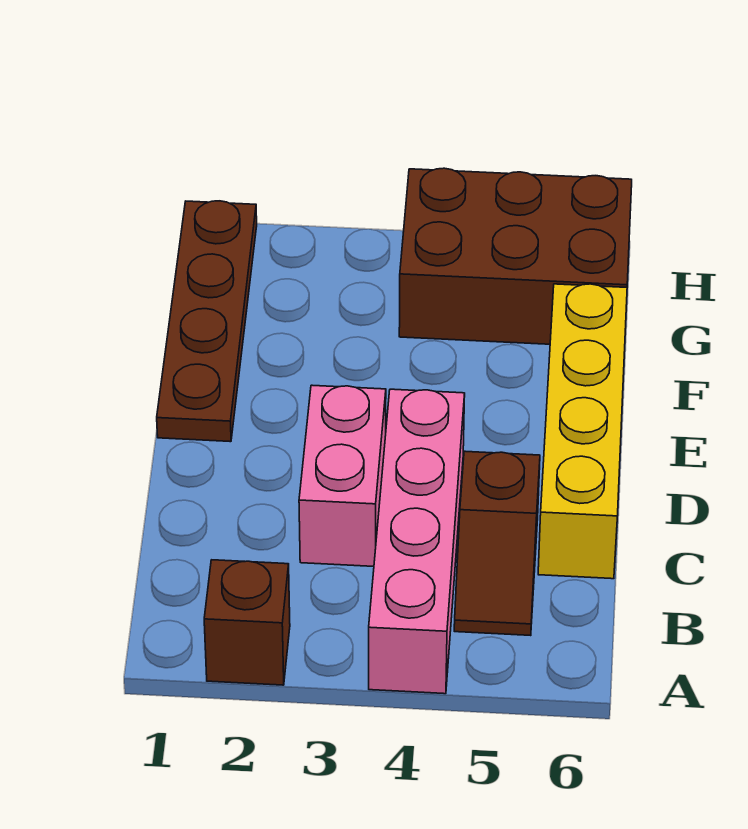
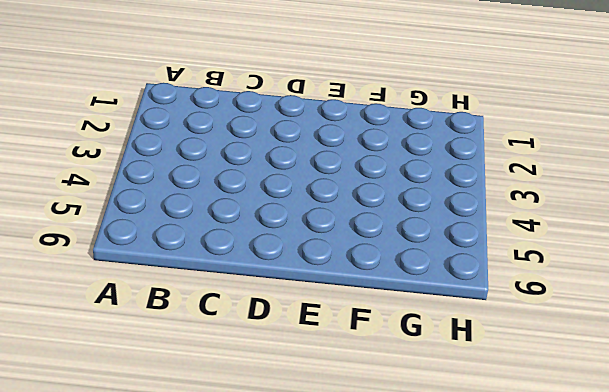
none -> brown brick A2 level 1
none -> pink brick A4:D4 level 1

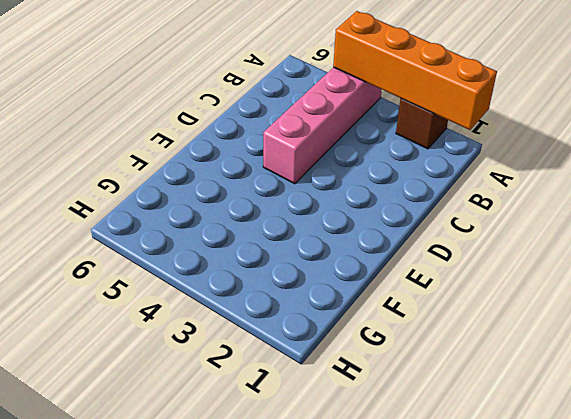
orange brick A1:A4 level 2 -> none
none -> brown slope B5:C5 level 1 top C
none -> pink brick C3:D3 level 1

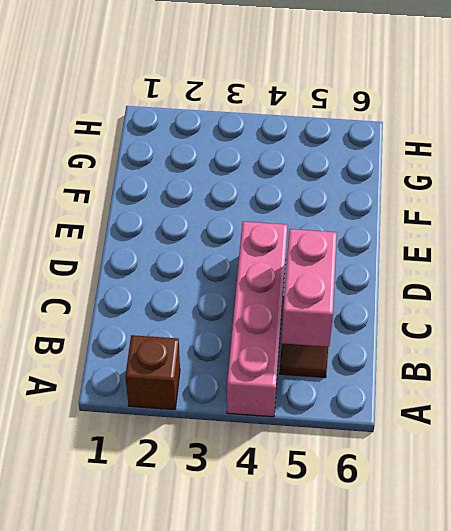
pink brick B5:C5 level 2 -> pink brick C3:D3 level 1
none -> yellow brick C6:F6 level 1
none -> brown plate E1:H1 level 1

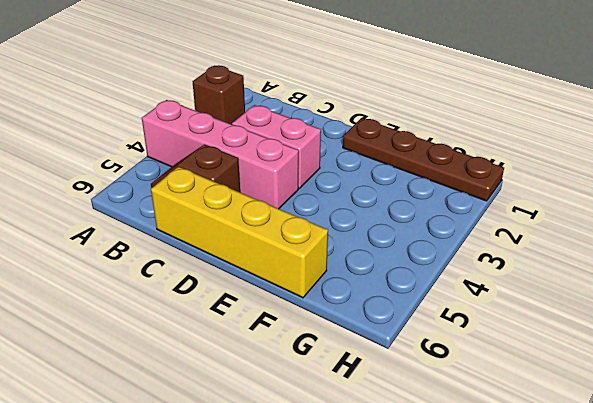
none -> brown brick G4:H6 level 1

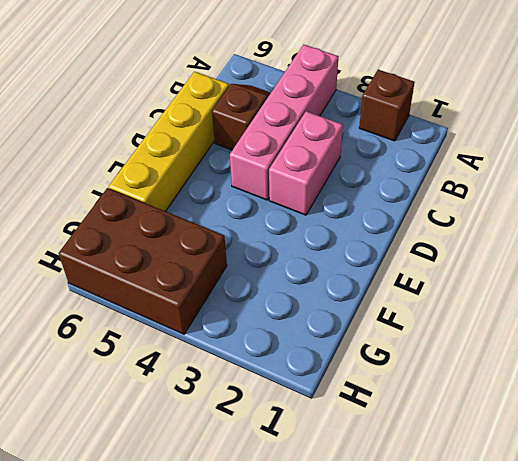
none -> brown plate E1:H1 level 1

